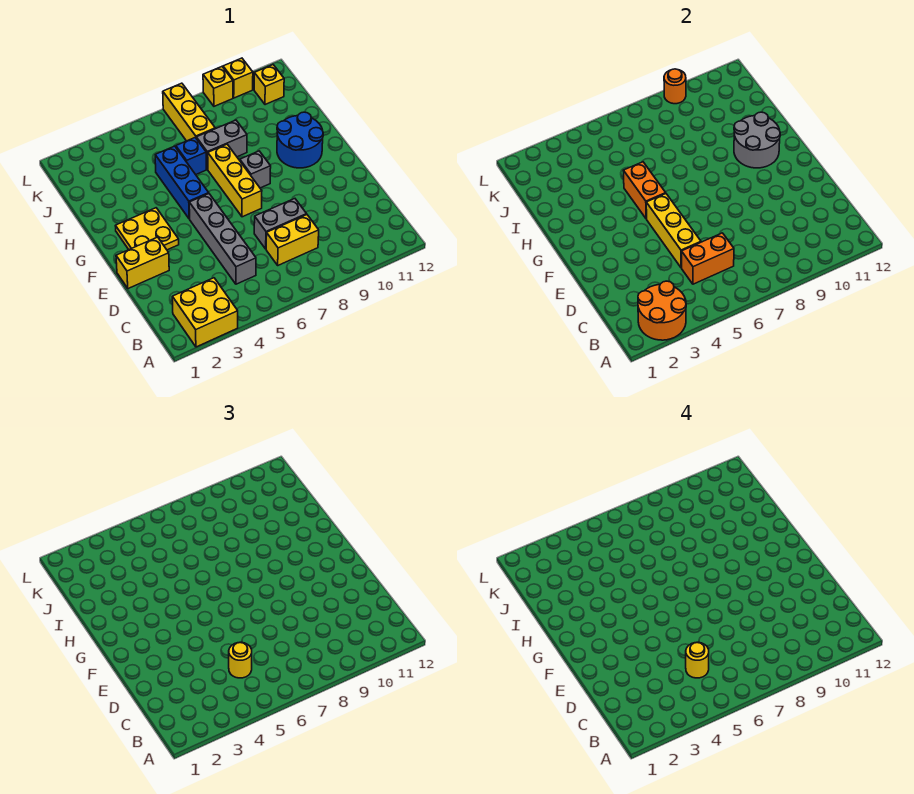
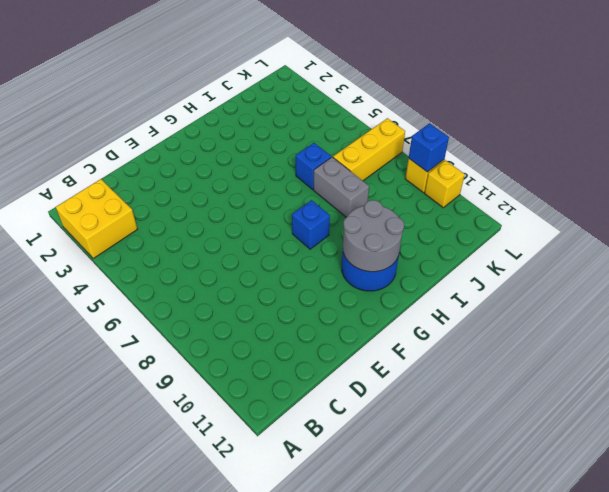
blue brick G8 level 1 -> grey brick G8 level 1
blue brick L9 level 2 -> orange round brick L9 level 2
none -> grey brick C5:F5 level 1
none -> yellow brick C7:C8 level 1
none -> grey brick D7:D8 level 1

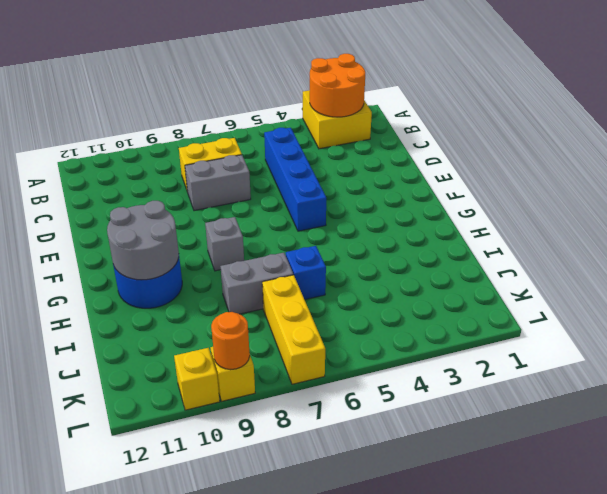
blue brick C5:F5 level 1 -> grey brick C5:F5 level 1
none -> yellow brick E1:E2 level 1
none -> yellow plate F2:G3 level 1
none -> yellow brick F7:H7 level 1

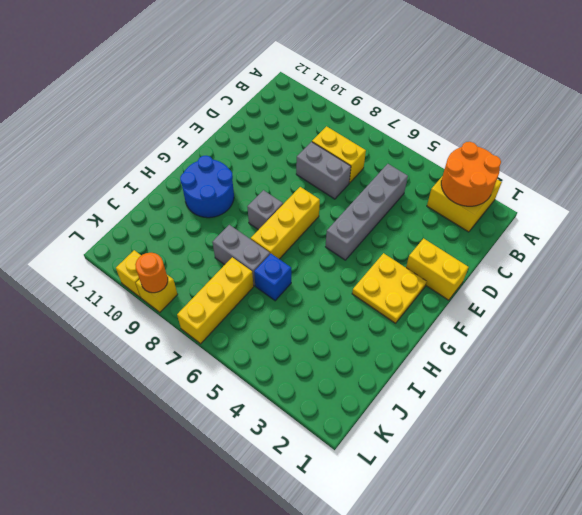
none -> blue brick G5:I5 level 1
none -> yellow brick K11 level 1
none -> orange brick C5:C6 level 2

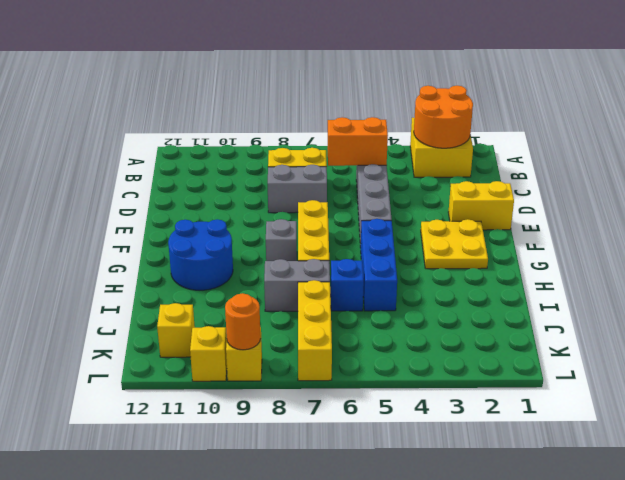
none -> yellow brick D5:F5 level 2
none -> orange brick G5:H5 level 2
none -> grey round brick G10:H11 level 2

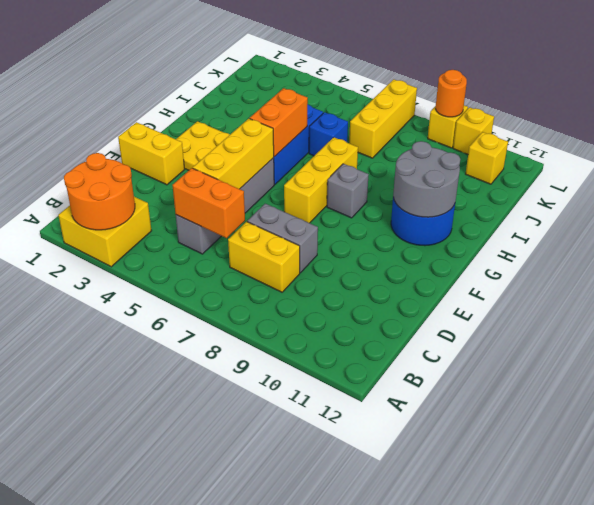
none -> grey brick I7:I8 level 1
none -> yellow round brick C5 level 3
none -> yellow round brick C5 level 4

